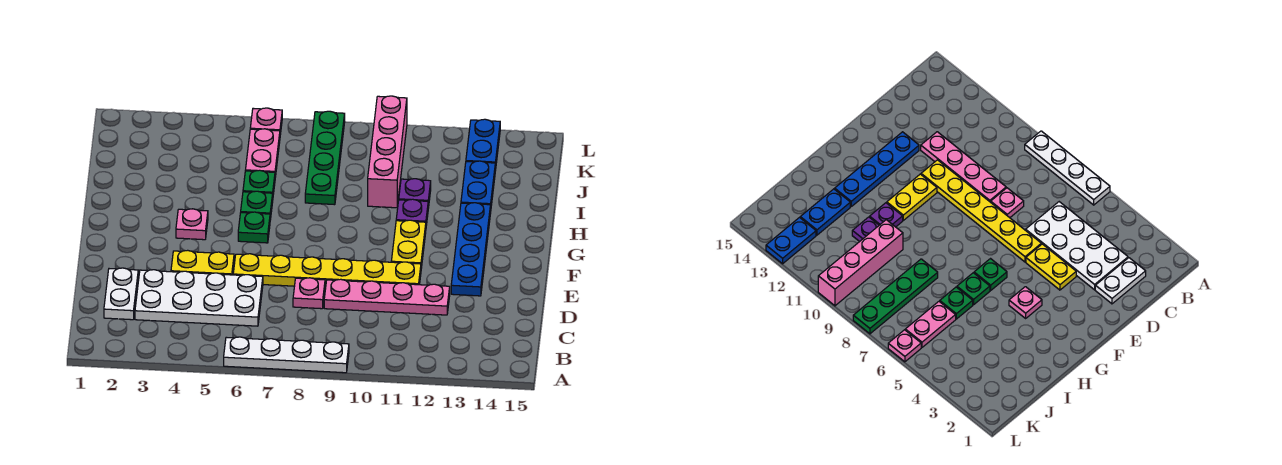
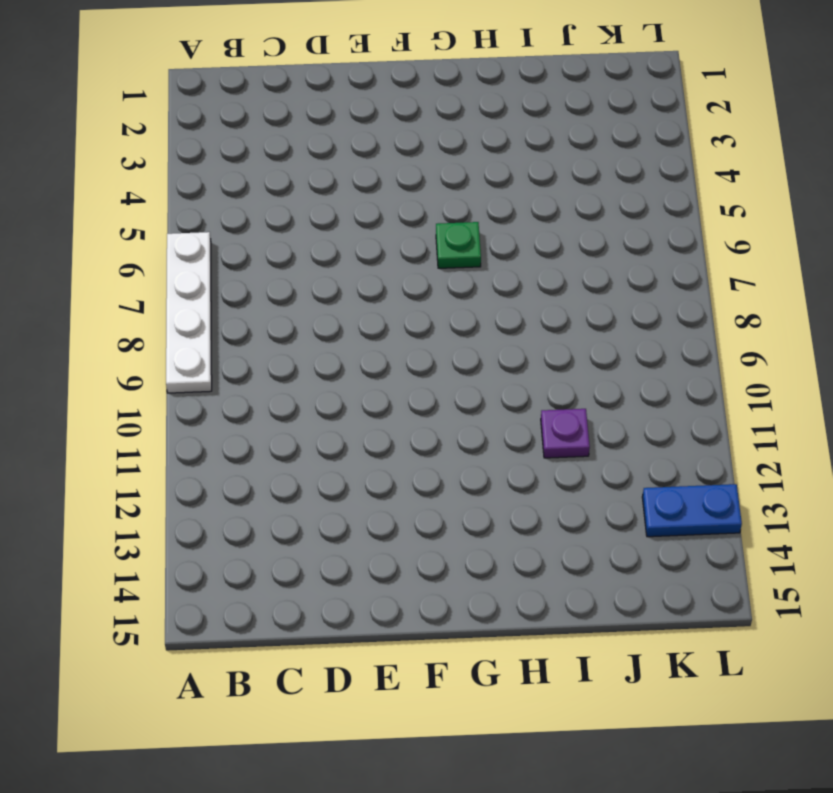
none -> white plate C2:D2 level 1
none -> white plate C3:D6 level 1
none -> pink plate D8 level 1

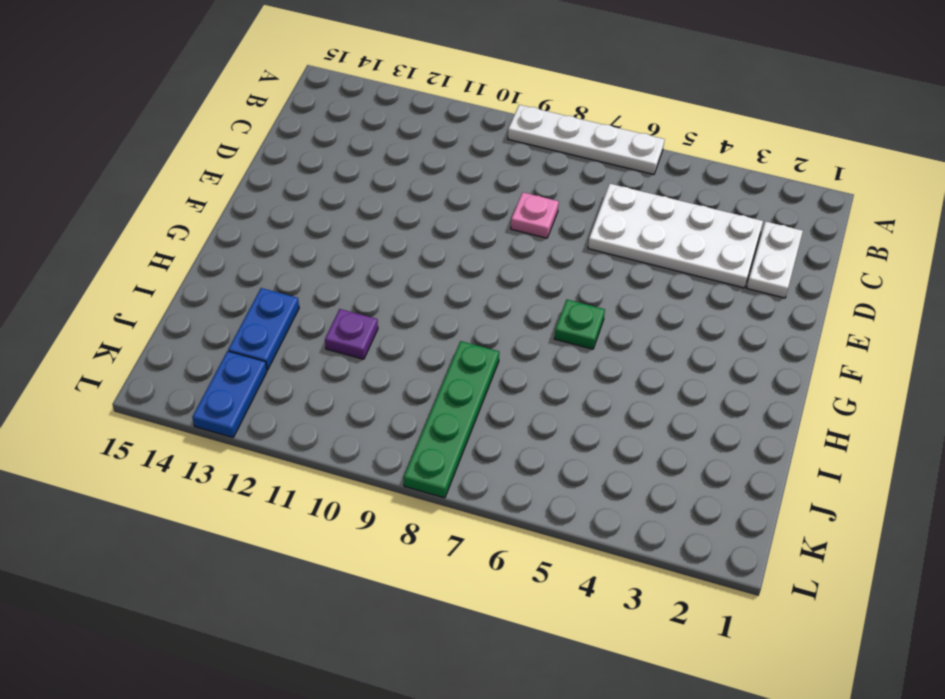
none -> pink plate D9:D12 level 1
none -> yellow plate E4:E5 level 1
none -> yellow plate E6:E11 level 1

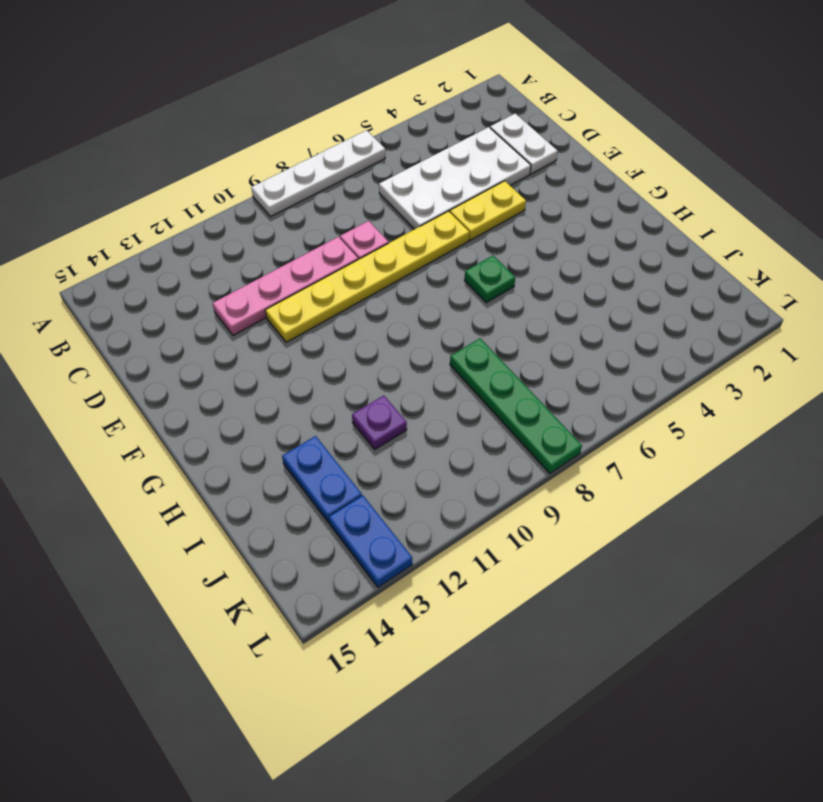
none -> blue plate E13:H13 level 1
none -> yellow plate F11:G11 level 1
none -> pink plate G4 level 1

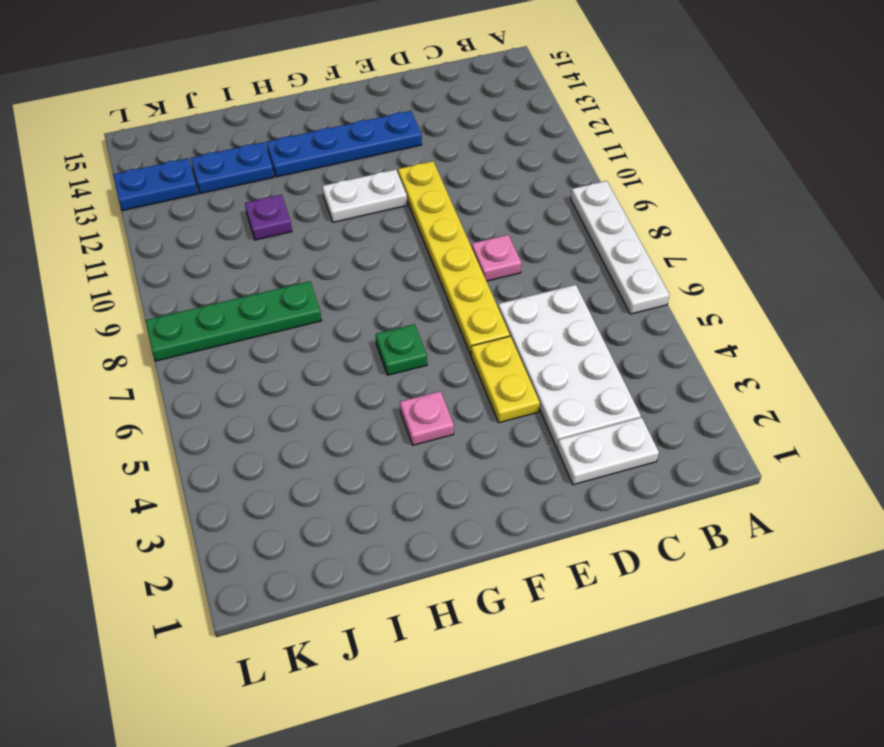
white plate F11:G11 level 1 -> yellow plate F11:G11 level 1
none -> pink plate D9:D12 level 1
none -> green plate H6 level 1
none -> purple plate H11 level 1

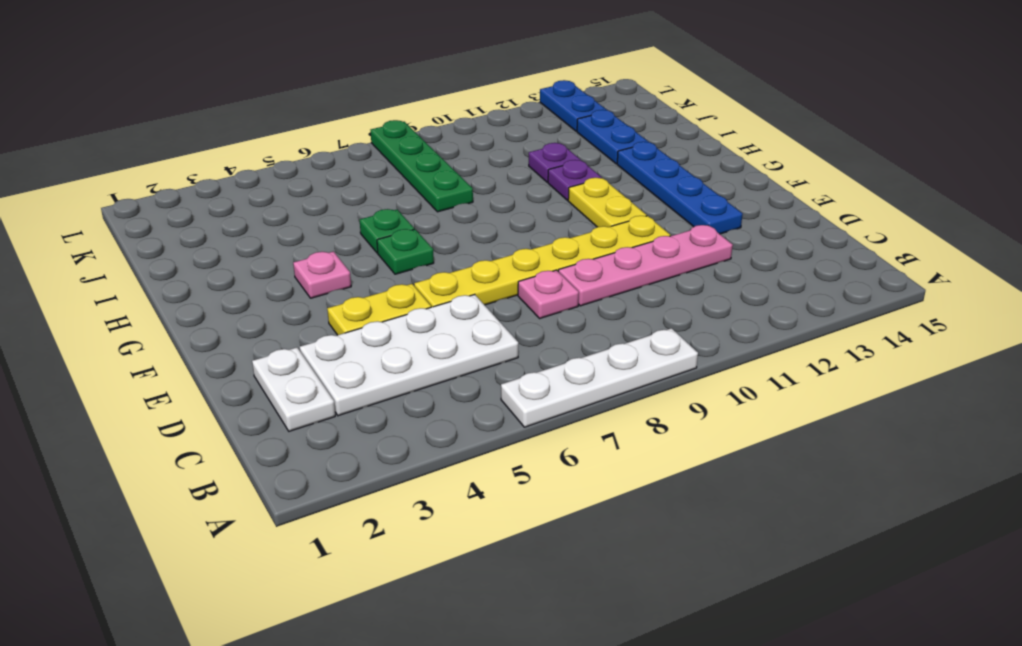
none -> green plate I6 level 1
none -> pink brick I10:L10 level 1
none -> pink plate J6:K6 level 1

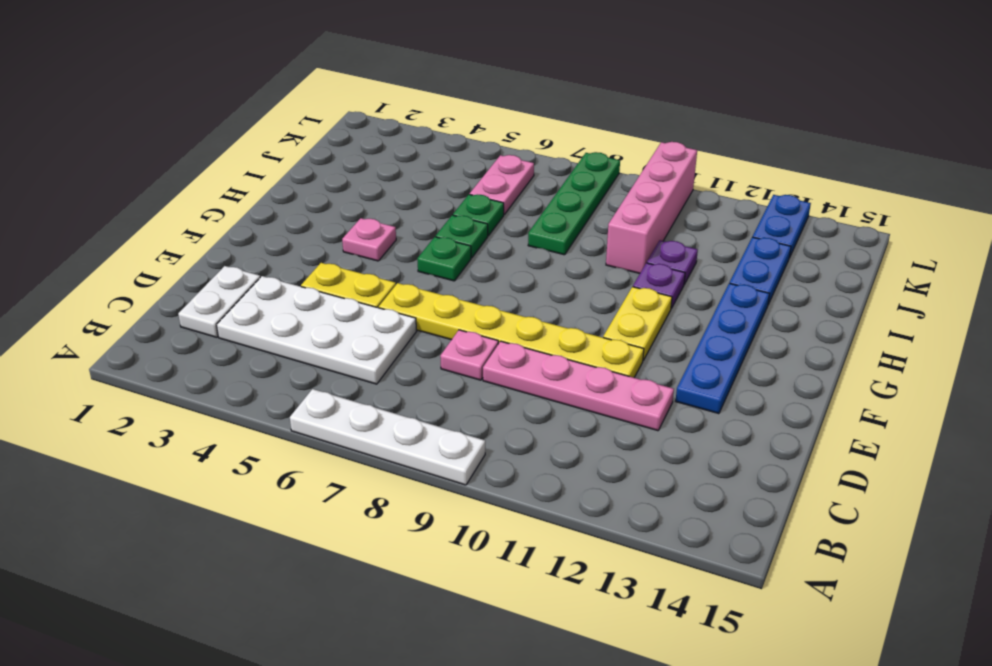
none -> pink plate L6 level 1

